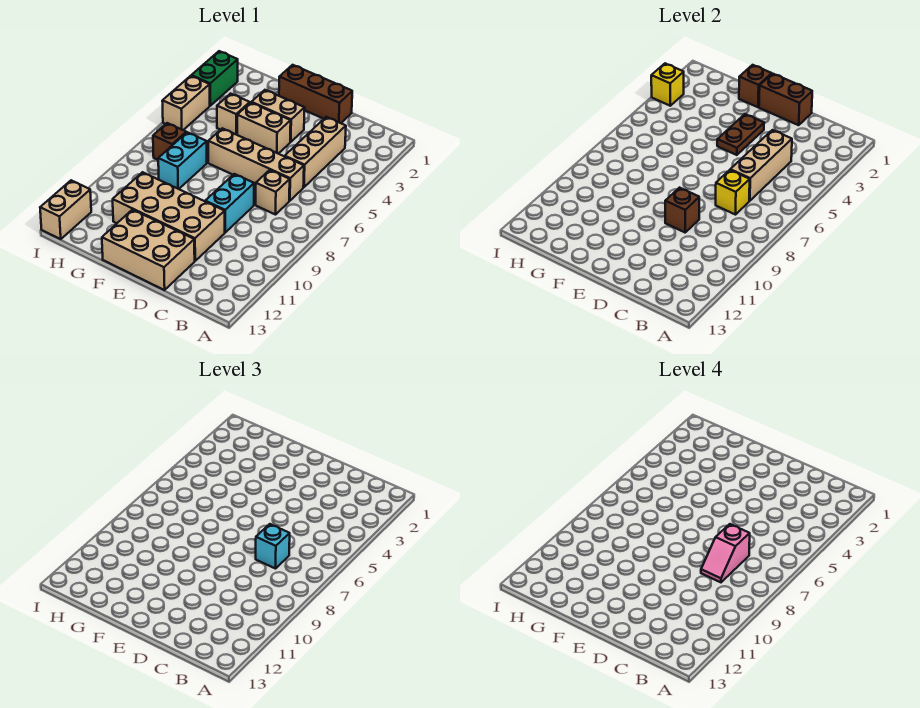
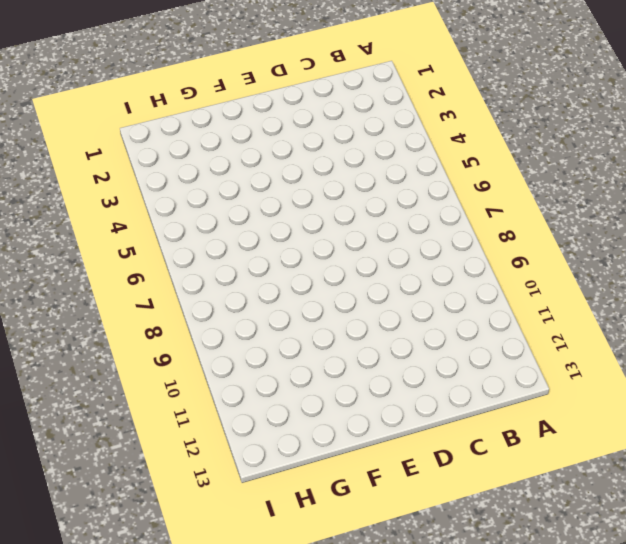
none -> tan brick C3:C5 level 1
none -> tan brick C6:F6 level 1
none -> tan brick C7 level 1

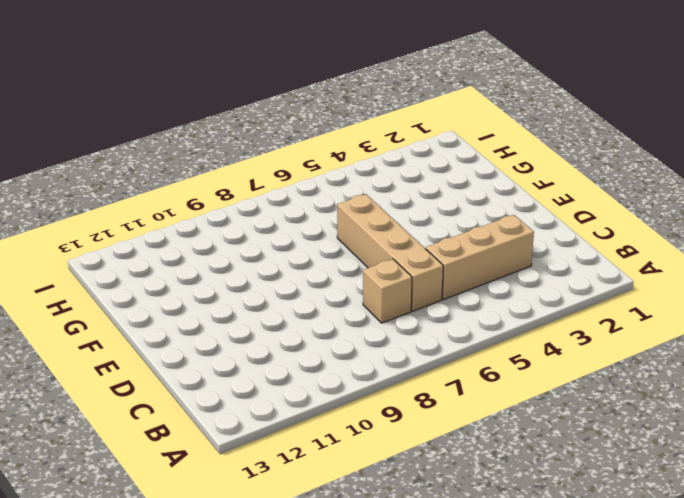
none -> brown brick D1:F1 level 1
none -> cyan brick D8:D9 level 1
none -> tan brick D10:G11 level 1

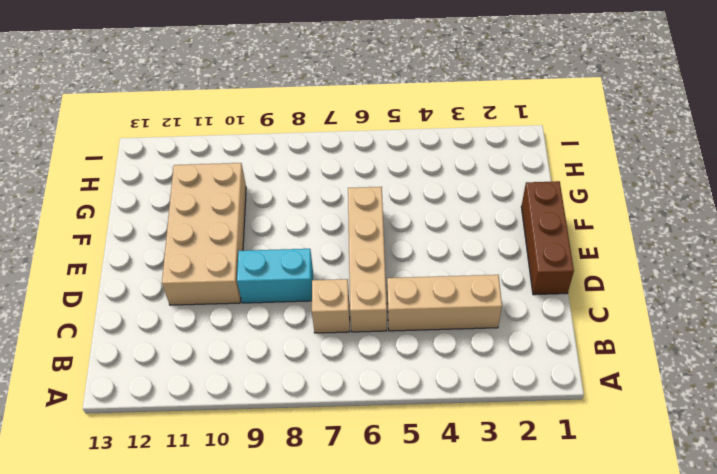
none -> tan brick D12:F13 level 1
none -> tan brick E3:F3 level 1
none -> tan brick E4:F4 level 1

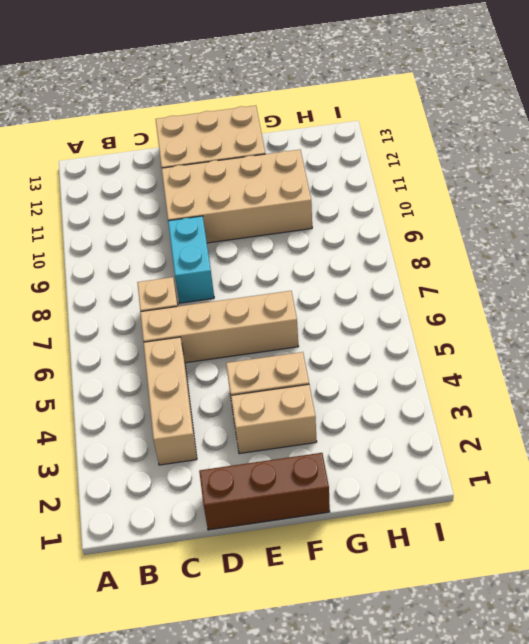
none -> tan brick G4 level 1
none -> cyan brick G7:G8 level 1
none -> brown brick H7 level 1

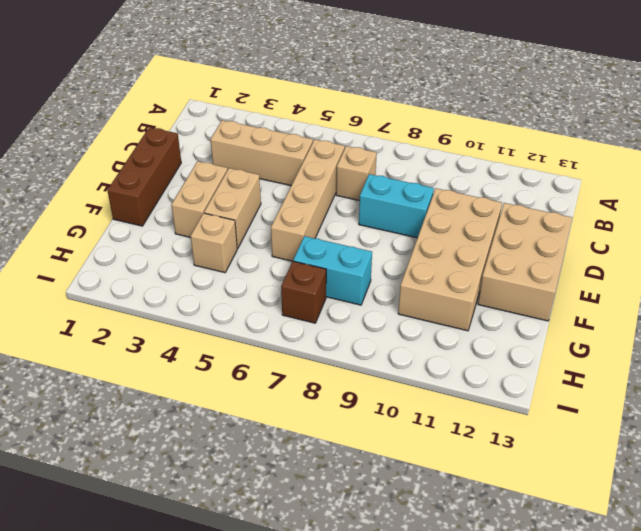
none -> green brick I2:I3 level 1
none -> tan brick I4:I5 level 1
none -> tan brick I12:I13 level 1

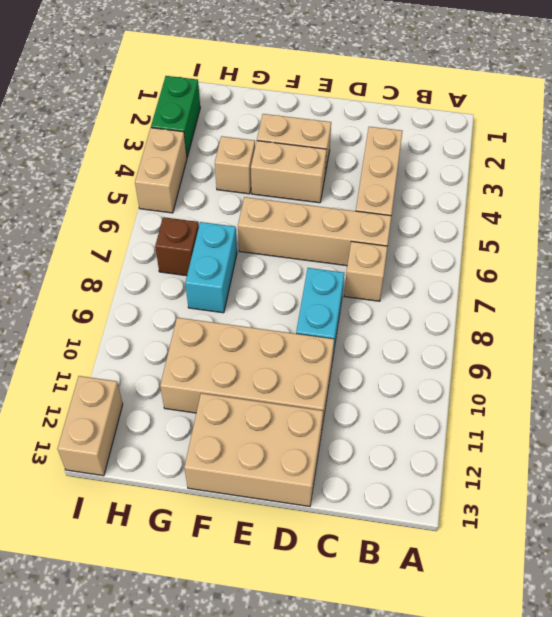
none -> brown brick D1:F1 level 1
none -> tan brick C4:C6 level 2
none -> yellow brick C7 level 2

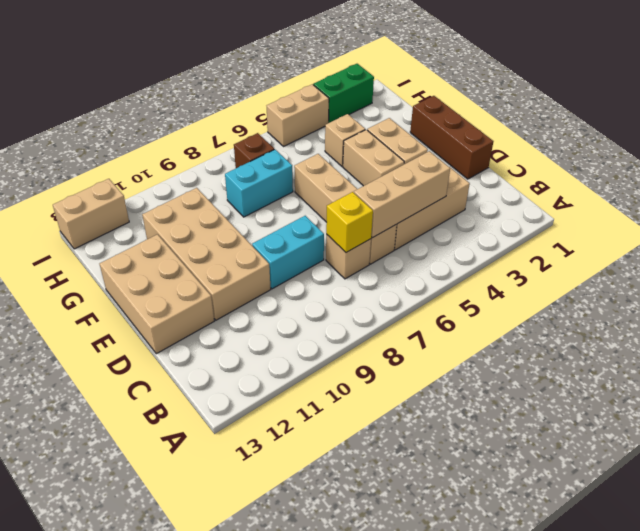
none -> brown brick D1:E1 level 2
none -> brown brick D9 level 2
none -> brown plate E3:E4 level 2

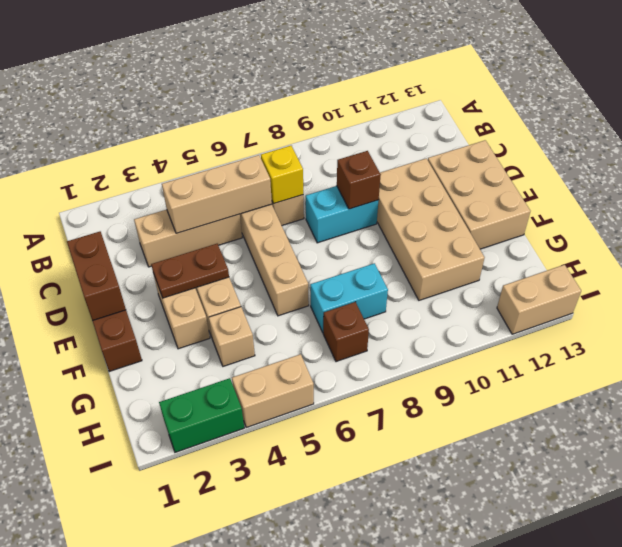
none -> brown brick F1 level 2
none -> yellow brick I3 level 2
none -> cyan brick C7 level 3

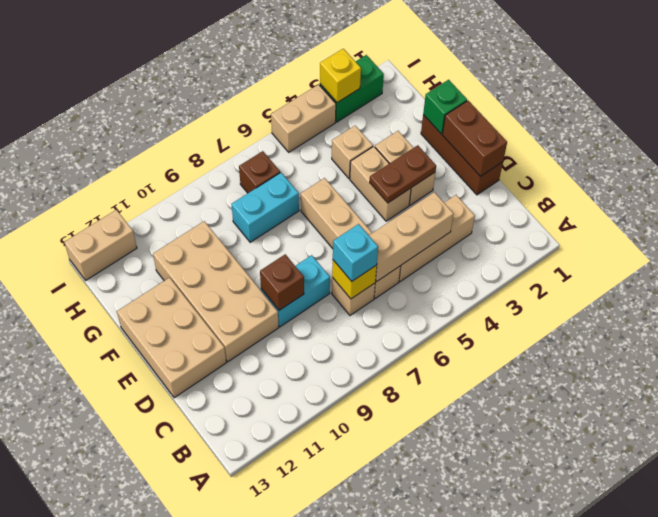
green brick F1 level 2 -> brown brick F1 level 2
none -> pink slope C7:C8 level 4 top 7

